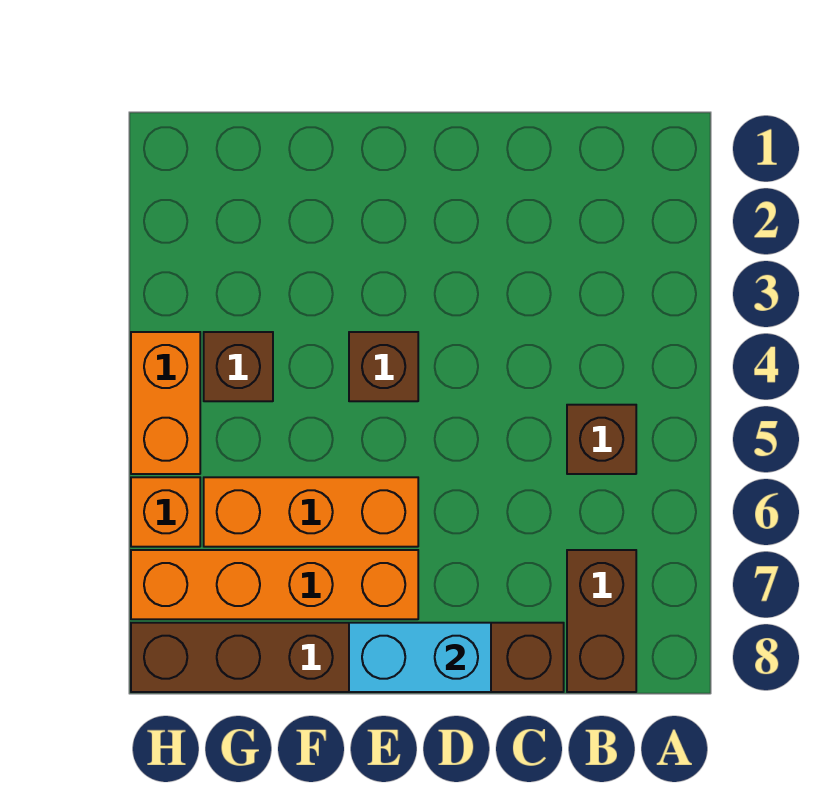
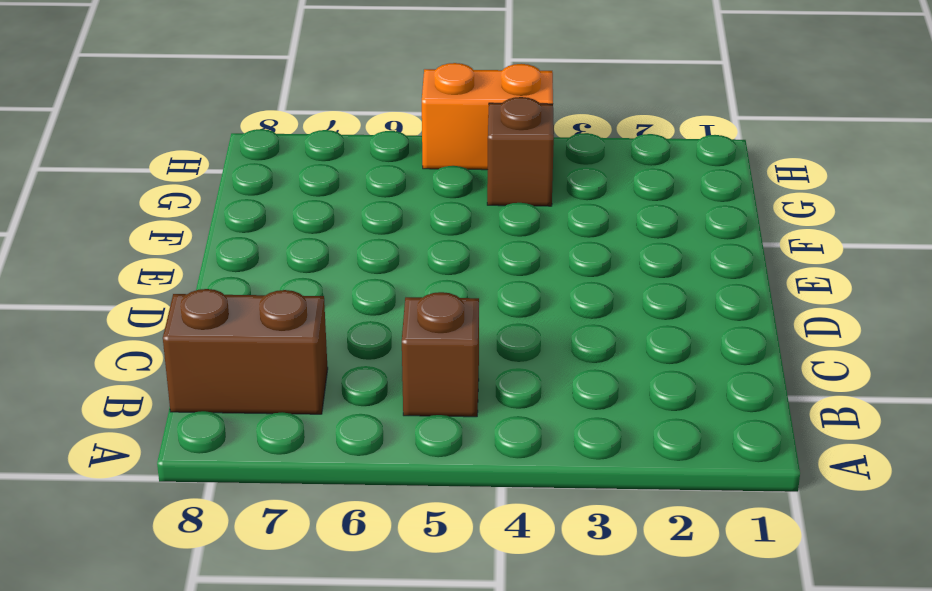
none -> brown brick C8:H8 level 1
none -> brown brick E4 level 1

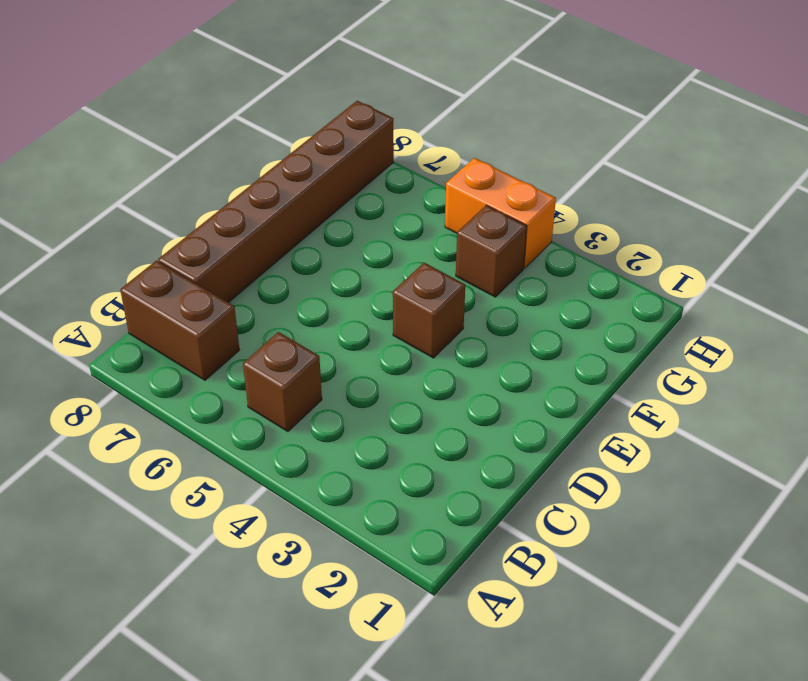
none -> orange brick E6:G6 level 1
none -> orange brick E7:H7 level 1

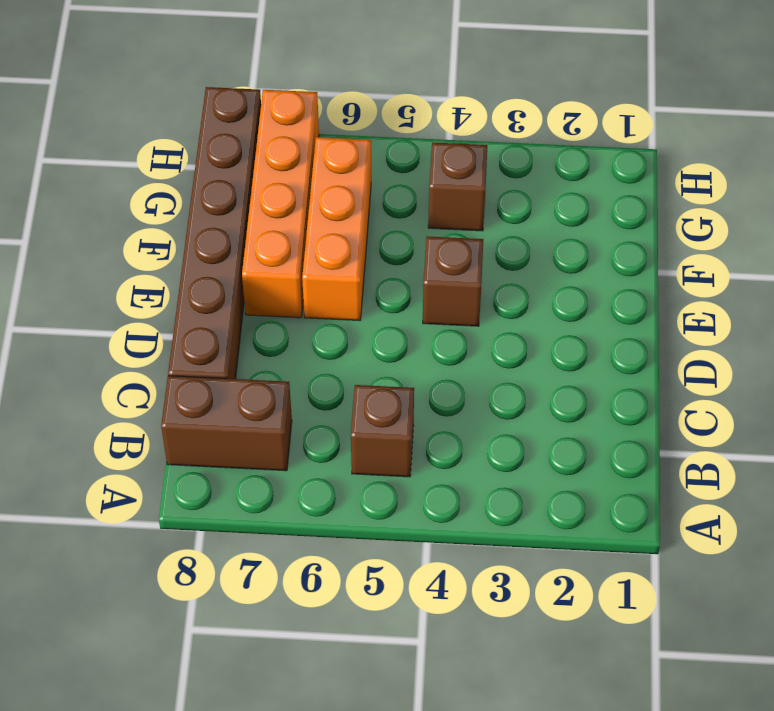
none -> orange brick H4:H5 level 1
none -> orange brick H6 level 1

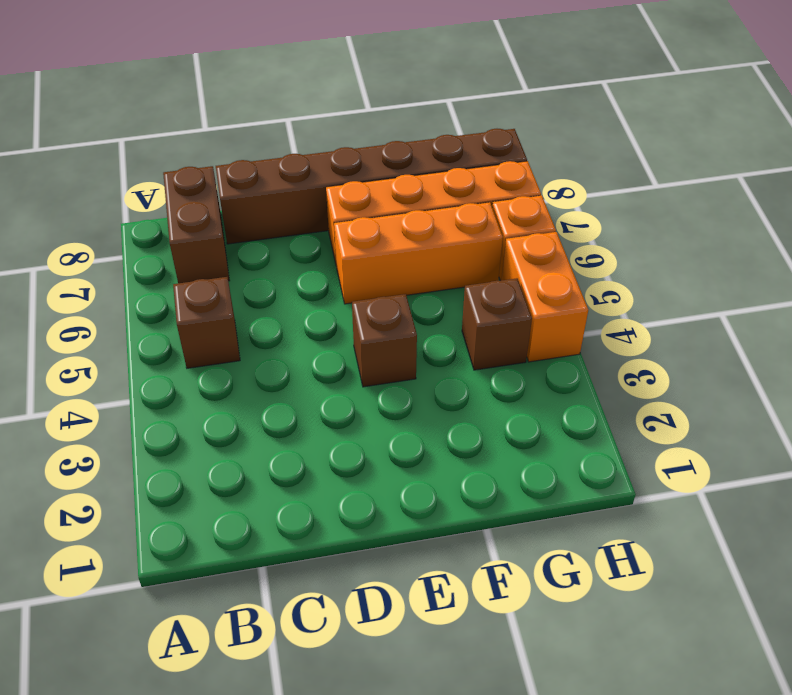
none -> cyan brick D8:E8 level 2

